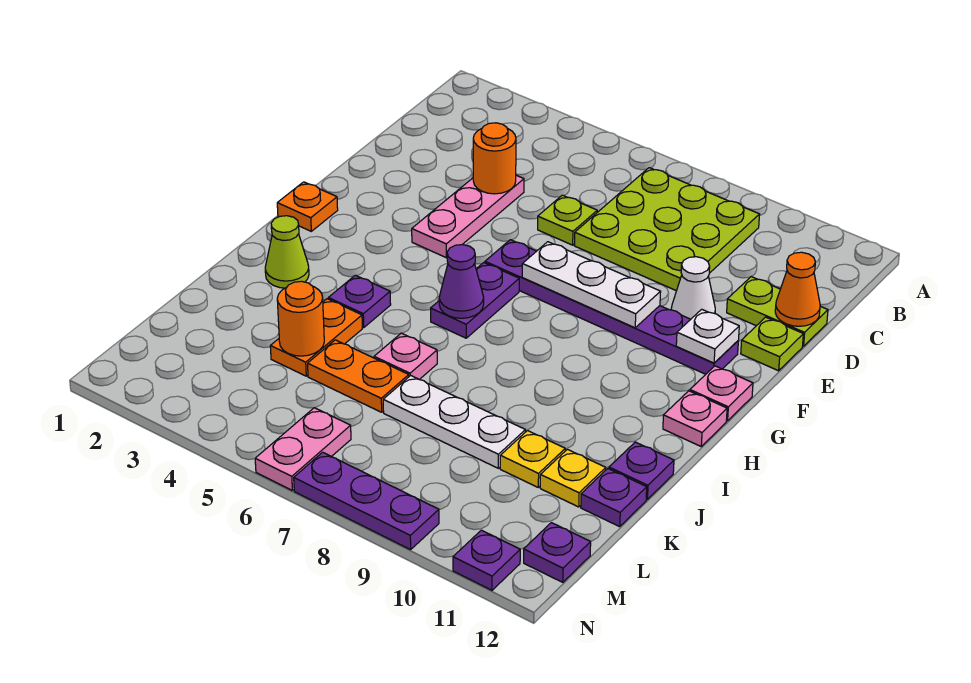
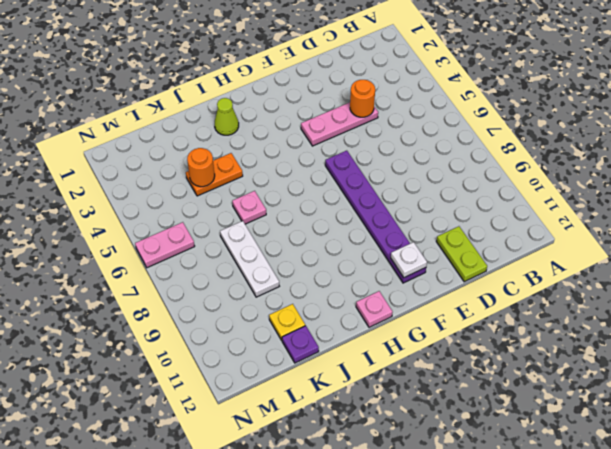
none -> lime plate B7:D9 level 1
none -> lime plate D6 level 1
none -> white cone E10 level 1
none -> lime plate E12 level 1

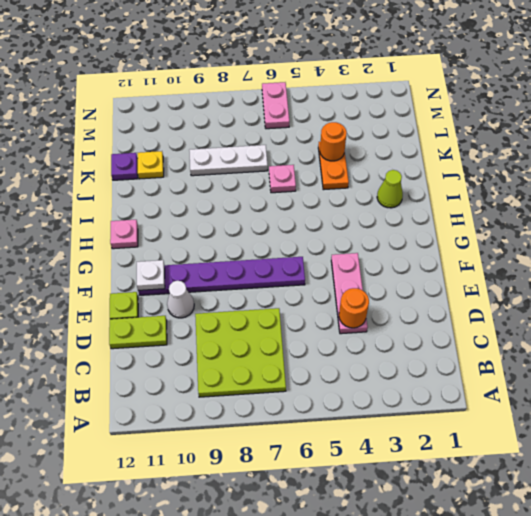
none -> lime plate D6 level 1
none -> orange plate G1 level 1
none -> purple plate G6:H6 level 1
none -> pink plate G12 level 1

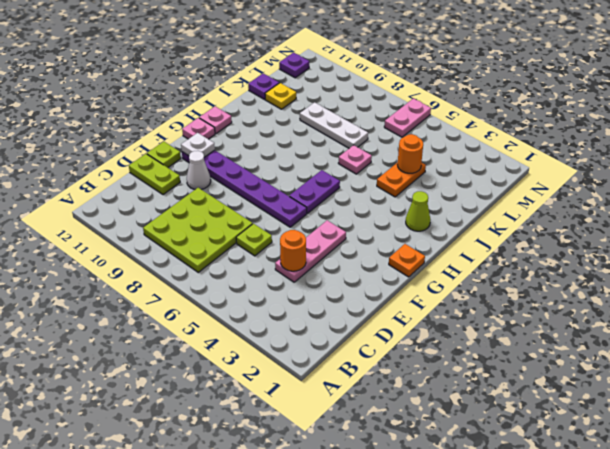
none -> purple plate I4 level 1
none -> purple plate J12 level 1
none -> orange plate K5:K6 level 1
none -> yellow plate K10 level 1

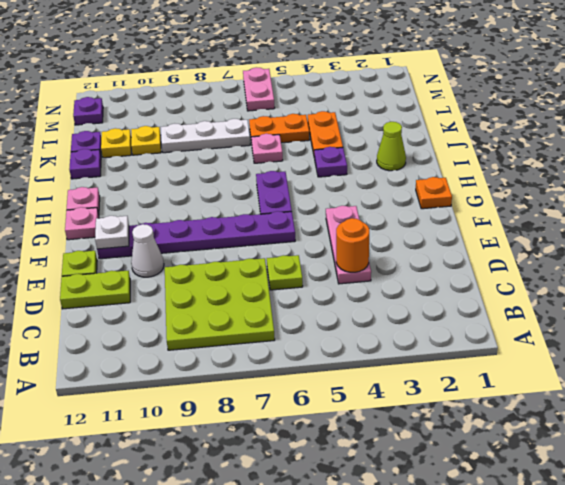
none -> purple plate N7:N9 level 1
none -> purple plate N11 level 1
none -> orange cone D12 level 2
none -> white plate F7:F9 level 2

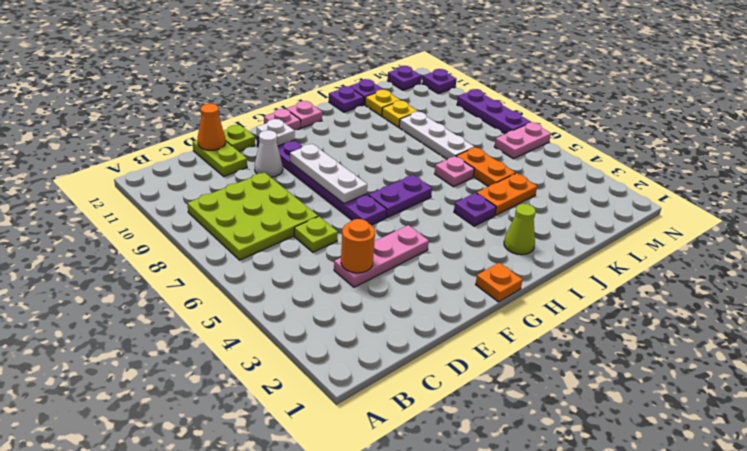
none -> purple cone H6 level 2
none -> orange round brick K4 level 2

